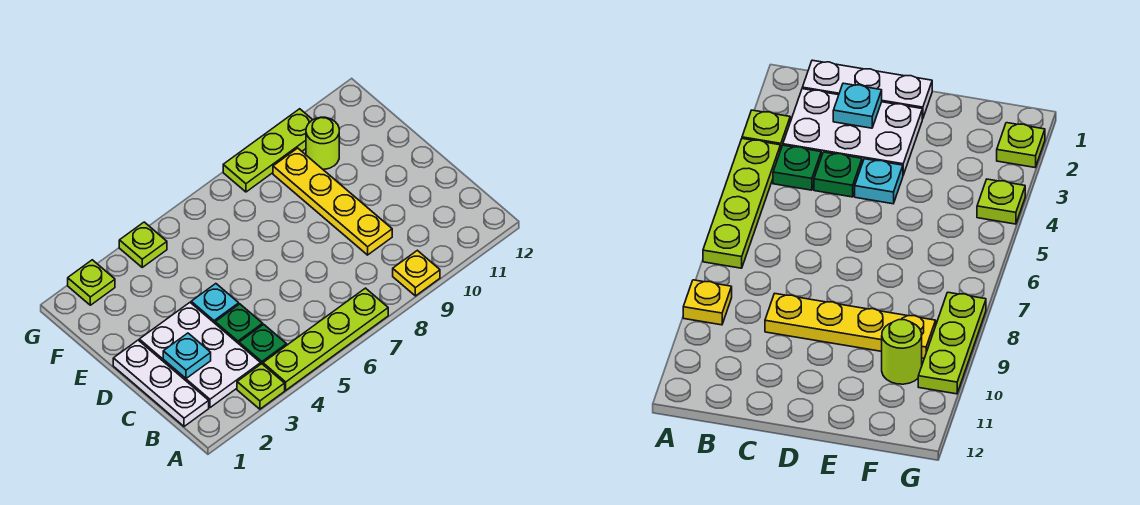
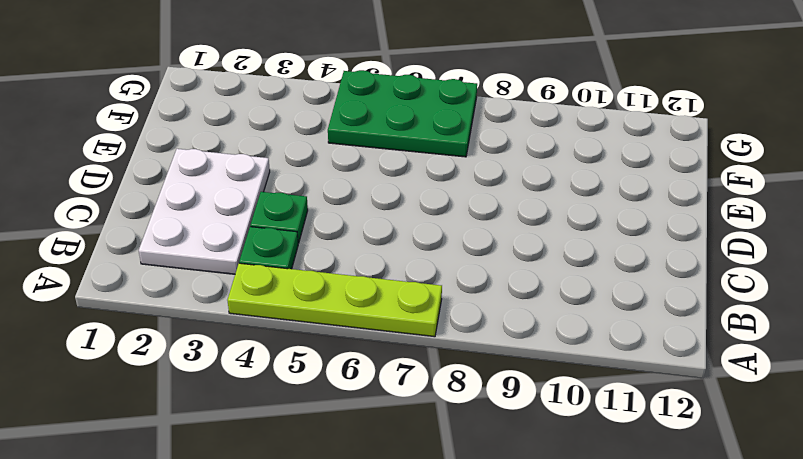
green plate F5:G7 level 1 -> none
none -> lime plate A3 level 1
none -> yellow plate A9 level 1
none -> white plate B1:D1 level 1

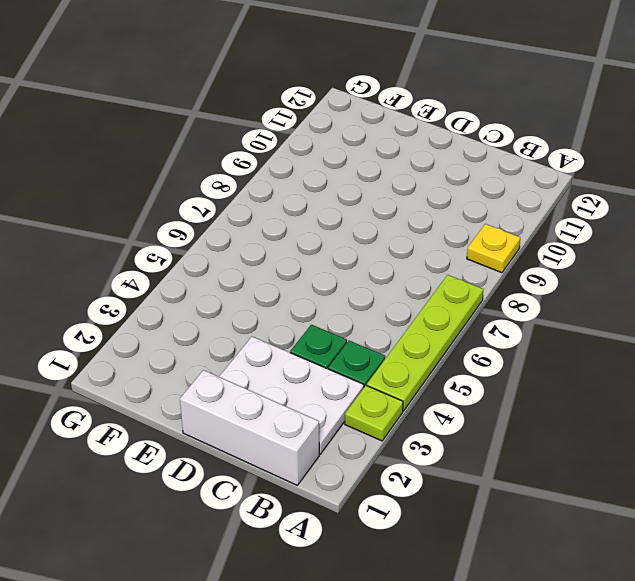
white brick B1:D1 level 1 -> white plate B1:D1 level 1
none -> yellow plate C9:F9 level 1
none -> cyan plate D4 level 1
none -> lime round brick F10 level 1

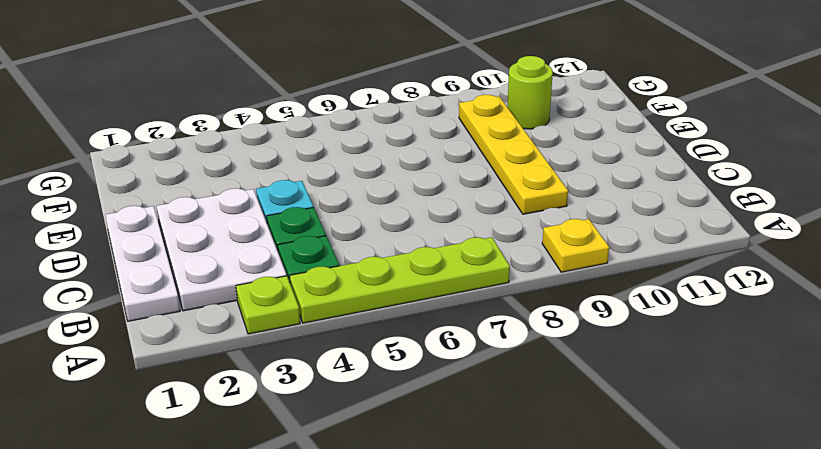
none -> lime plate G2 level 1
none -> lime plate G4 level 1
none -> lime plate G8:G10 level 1

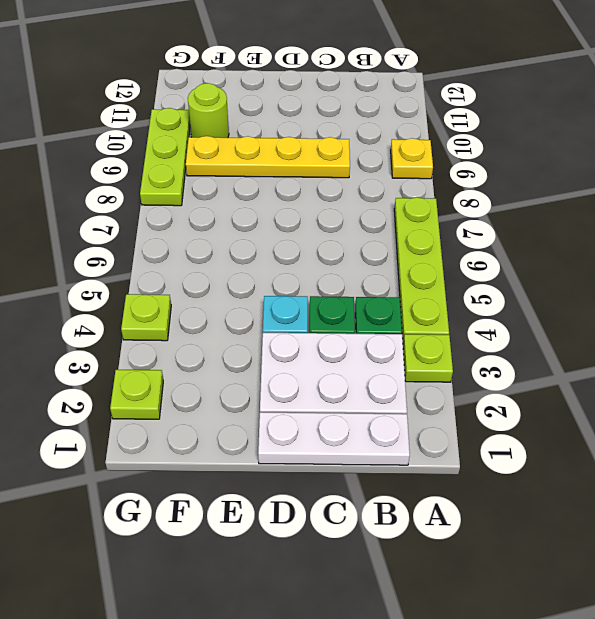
none -> cyan plate C2 level 2

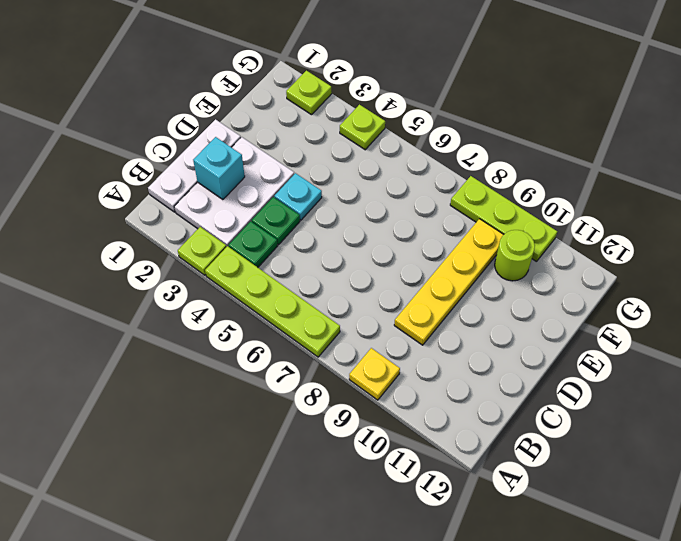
cyan brick C2 level 2 -> cyan plate C2 level 2

